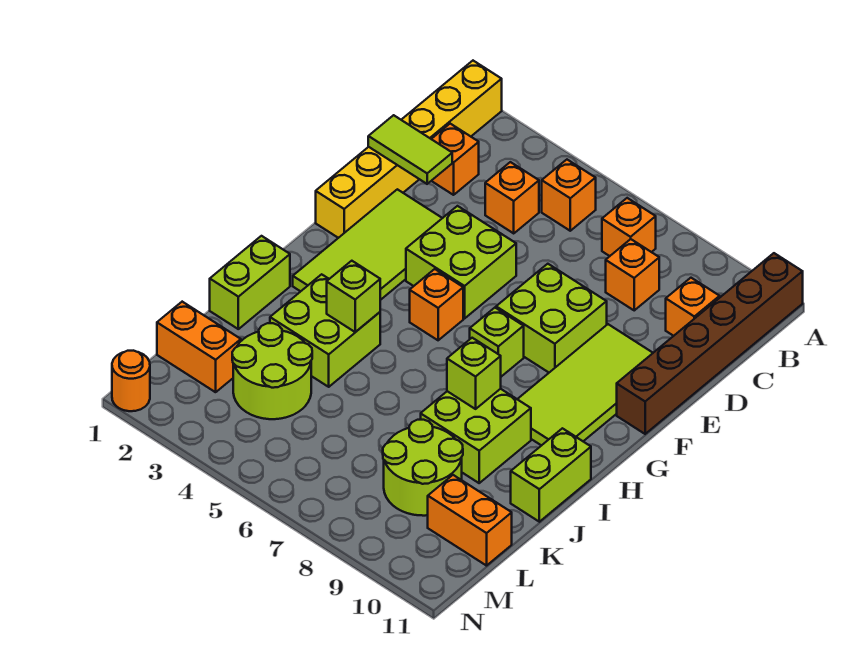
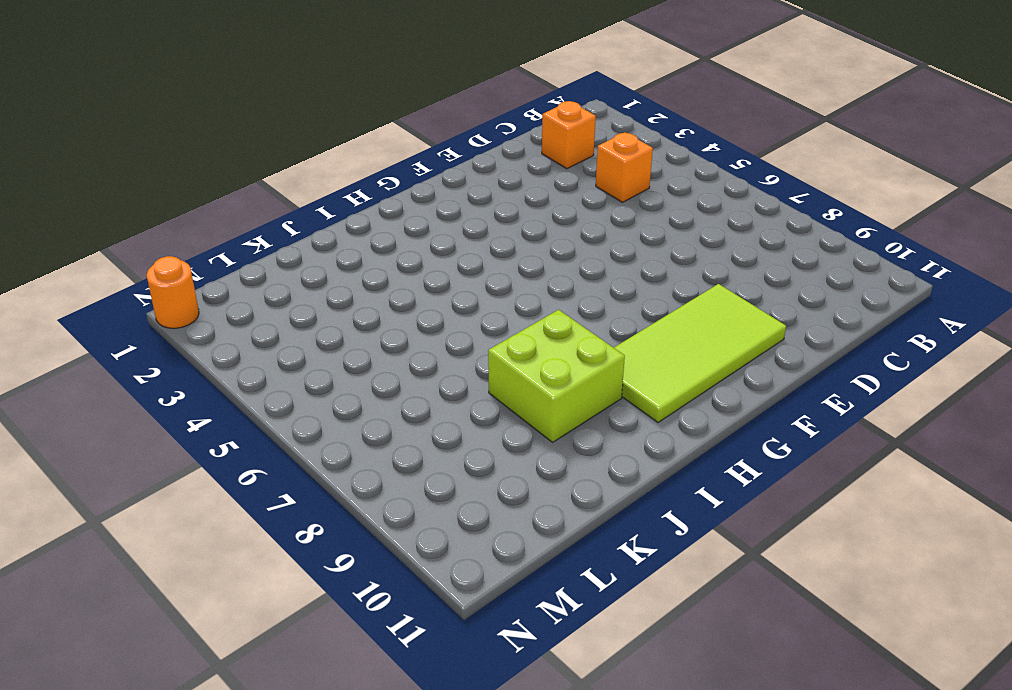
none -> yellow brick A1:F1 level 1
none -> brown brick A11:F11 level 1
none -> orange brick B5 level 1

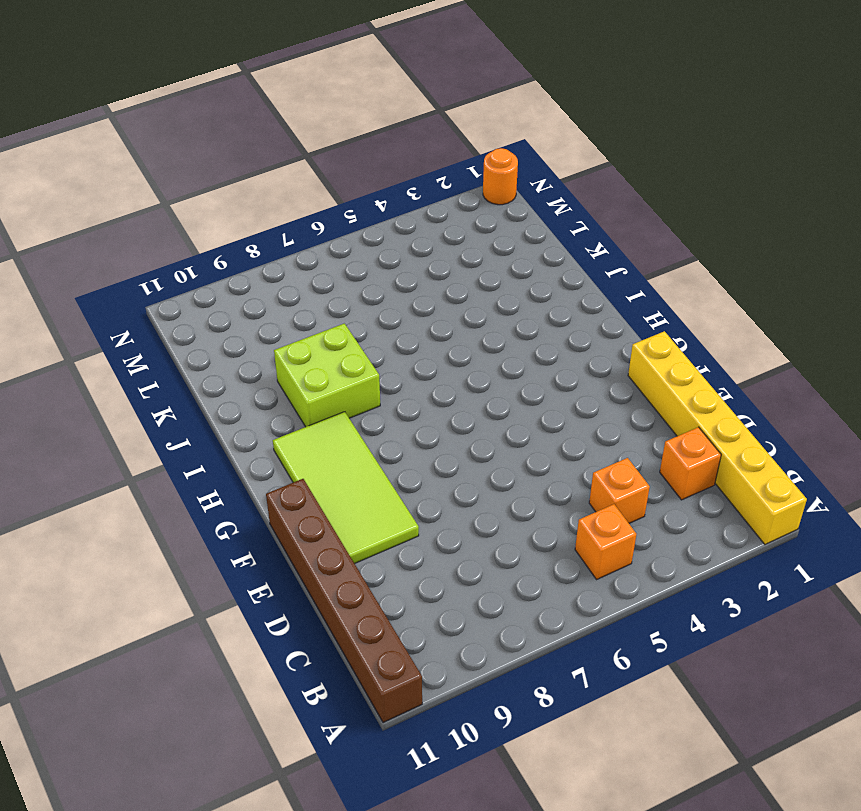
none -> orange brick B7 level 1
none -> orange brick C8 level 1
none -> orange brick C10 level 1

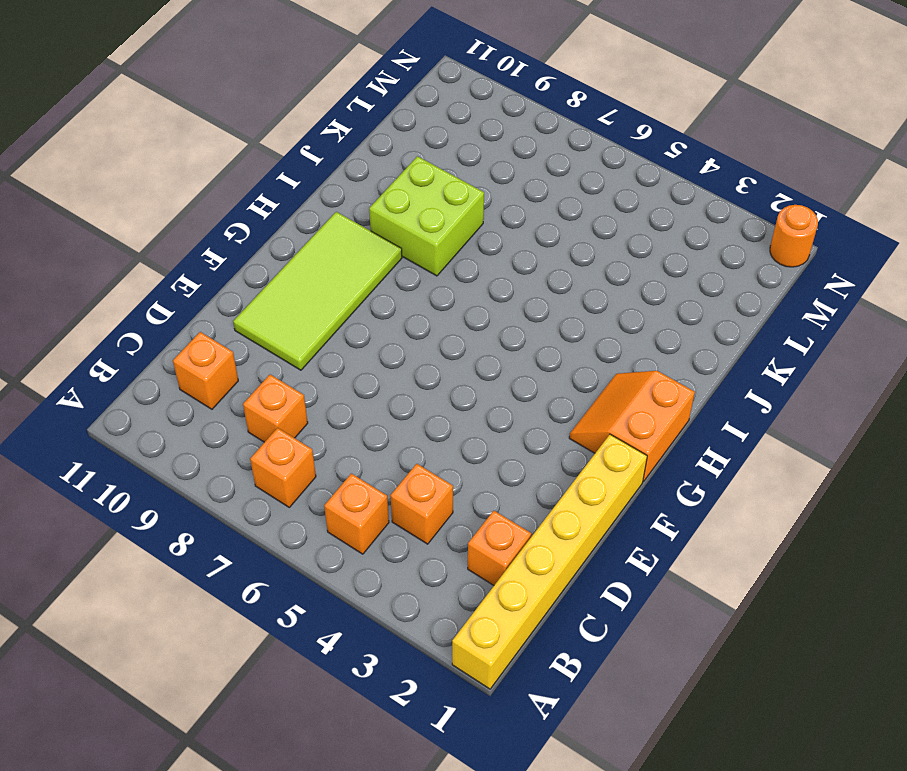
orange slope G1:H2 level 1 top 1 -> lime tile E2:H3 level 1
none -> brown brick A11:F11 level 1
none -> lime brick E4:F5 level 1
none -> lime brick E7:F8 level 1

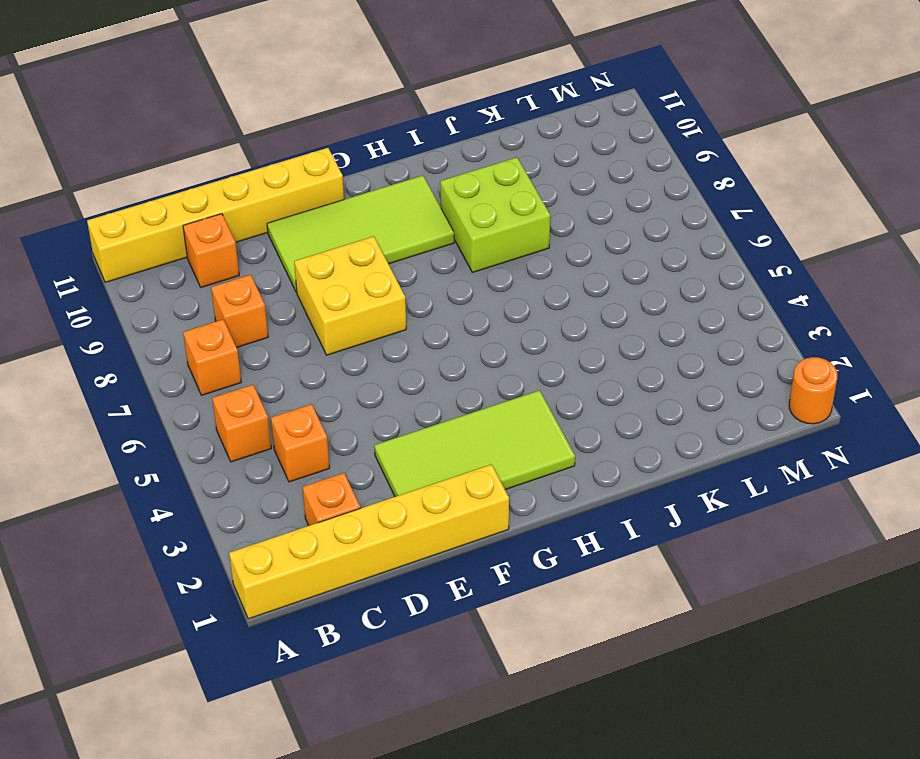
yellow brick A11:F11 level 1 -> brown brick A11:F11 level 1
yellow brick E7:F8 level 1 -> lime brick E7:F8 level 1
none -> lime brick E4:F5 level 1
none -> orange brick G5 level 1
none -> lime brick G7 level 1

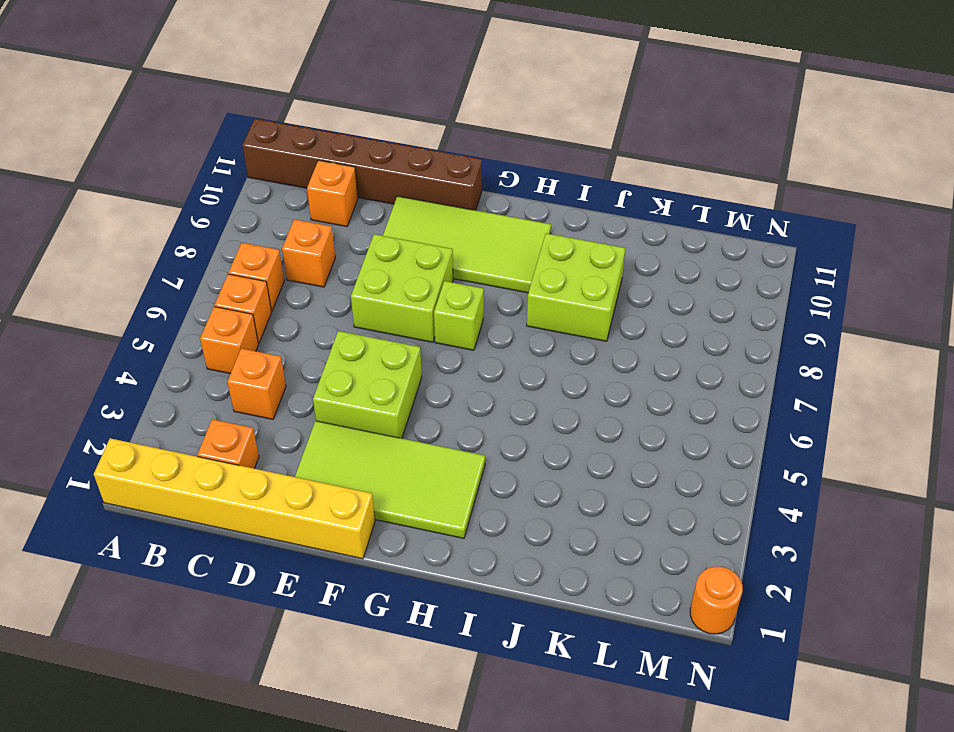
orange brick B6 level 1 -> orange brick G5 level 1
none -> lime brick I1:J1 level 1
none -> lime brick I3:J4 level 1
none -> lime brick I11:J11 level 1

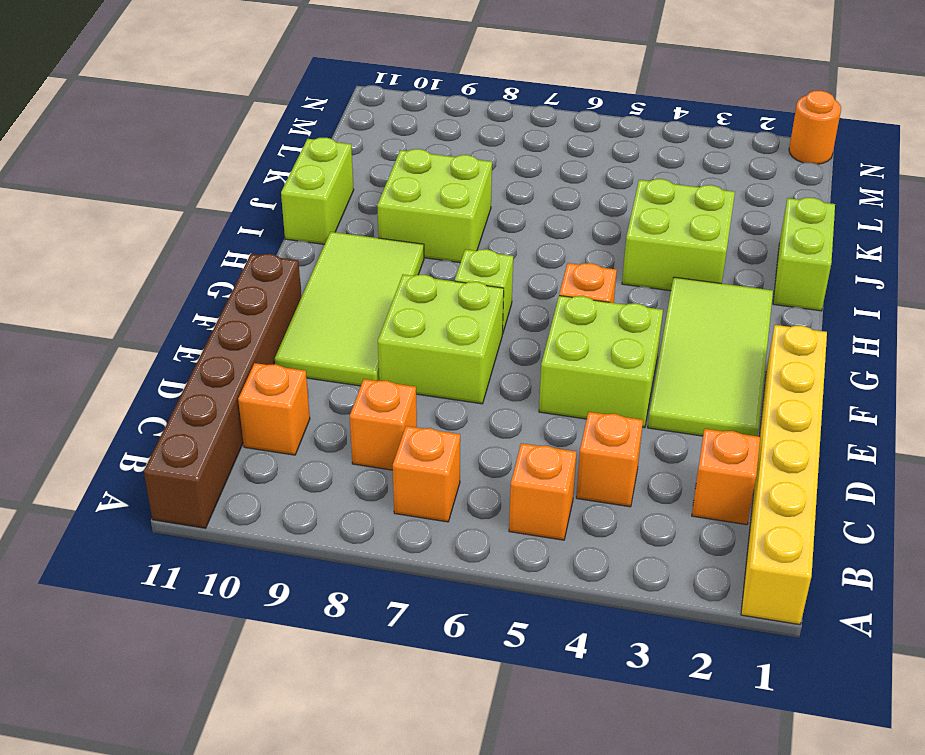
none -> lime round brick K3:L4 level 1
none -> lime round brick K8:L9 level 1
none -> orange brick L1:L2 level 1

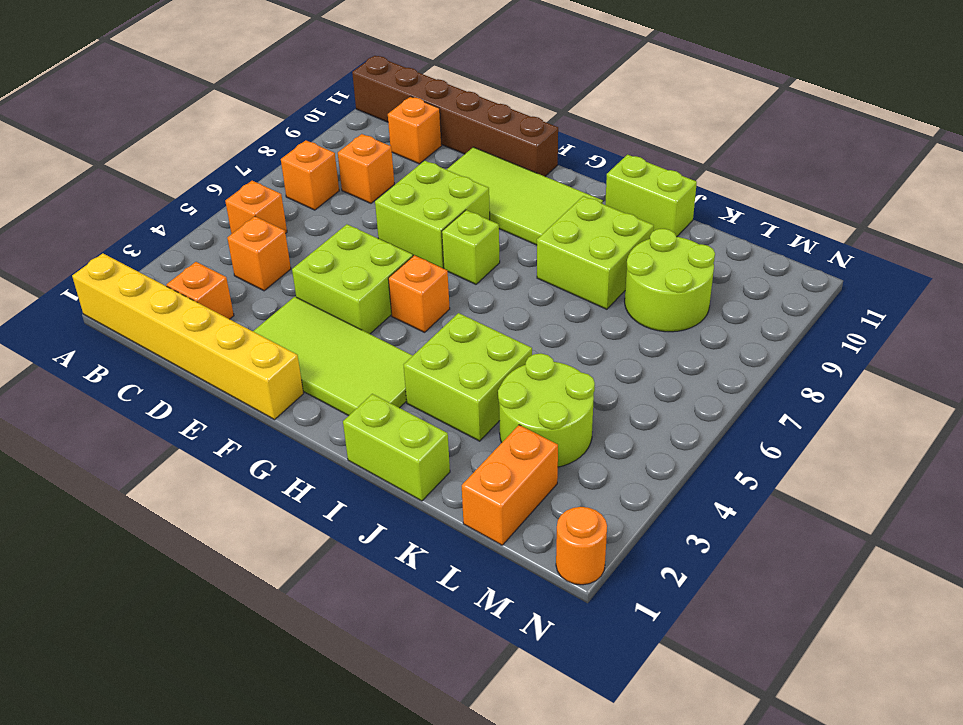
none -> orange brick L10:L11 level 1
none -> lime tile D1:D2 level 2
none -> lime brick I4 level 2

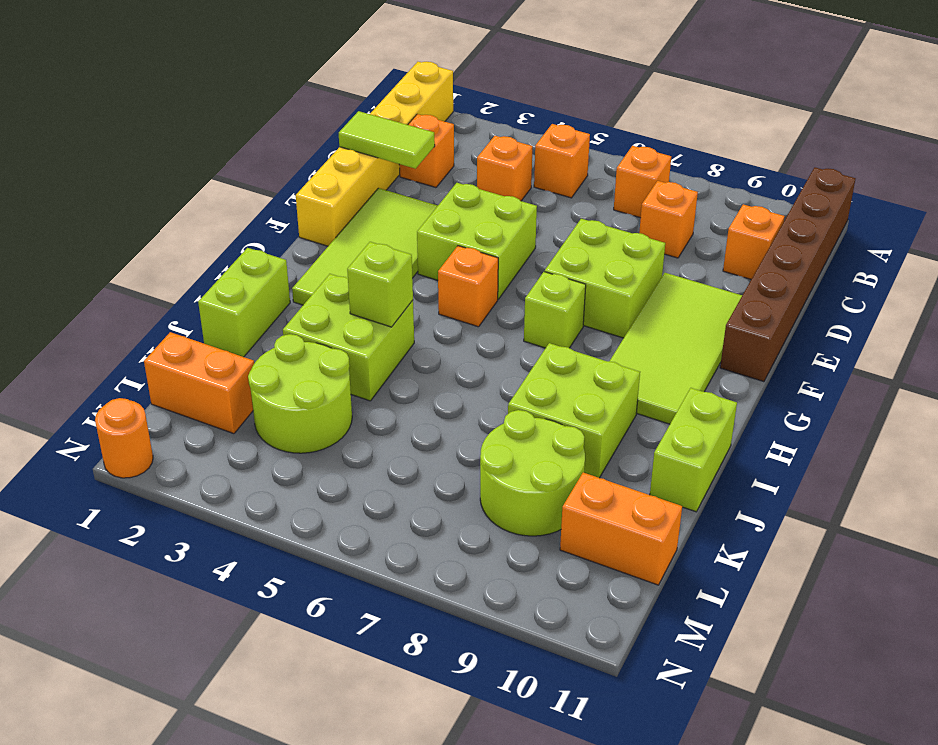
none -> lime brick I8 level 2

